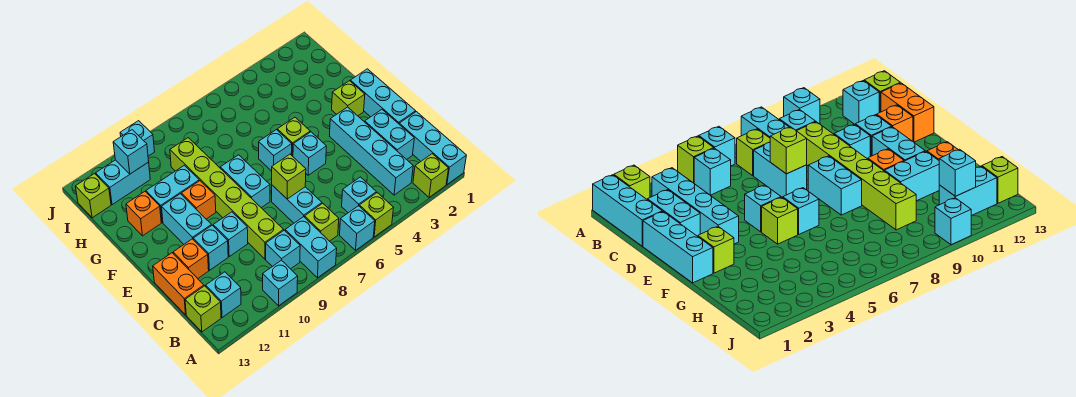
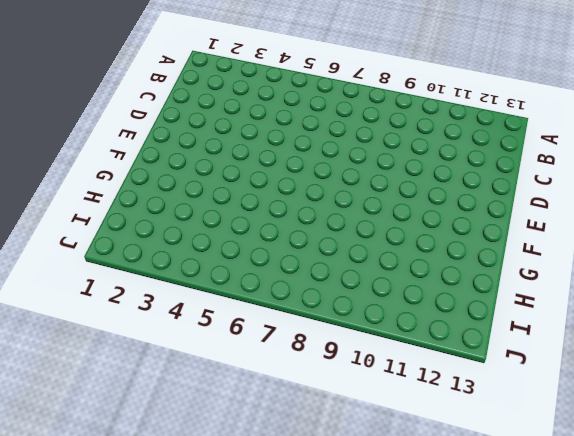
none -> cyan brick A1:C1 level 1
none -> lime brick A2 level 1
none -> lime brick A5 level 1
none -> cyan brick A6 level 1

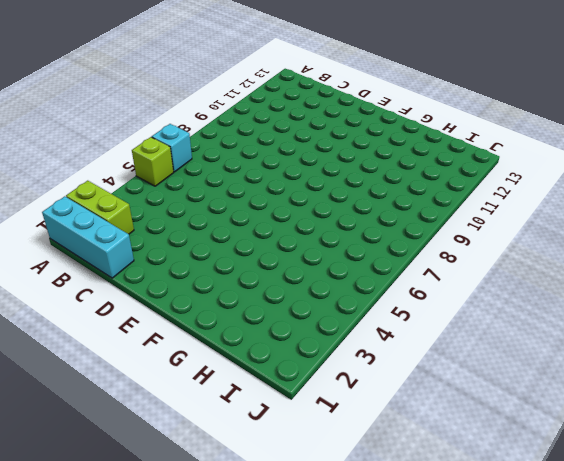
lime brick A2:B2 level 1 -> lime brick A2 level 1
none -> cyan brick A8:B8 level 1
none -> cyan brick A10 level 1
none -> cyan brick B3:E3 level 1
none -> cyan brick B5 level 1

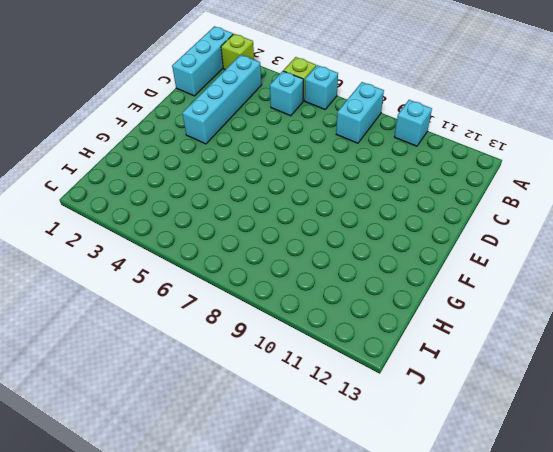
none -> lime brick B7 level 1
none -> cyan brick B9 level 1
none -> cyan brick B12 level 1
none -> lime brick B13 level 1

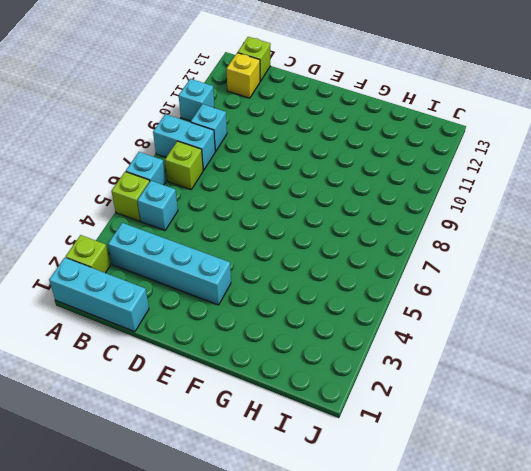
yellow brick B12 level 1 -> cyan brick B12 level 1
none -> cyan brick C2:D2 level 1
none -> cyan brick C7:D7 level 1
none -> lime brick C9:H9 level 1
none -> orange brick C13:D13 level 1

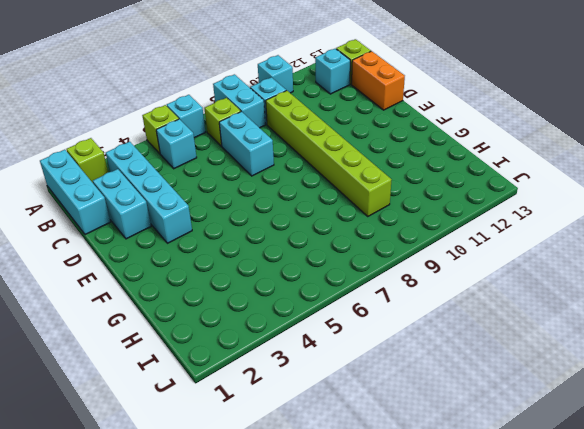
none -> cyan brick D1:F1 level 1
none -> cyan brick D10 level 1
none -> cyan brick D11 level 1
none -> orange brick D12 level 1

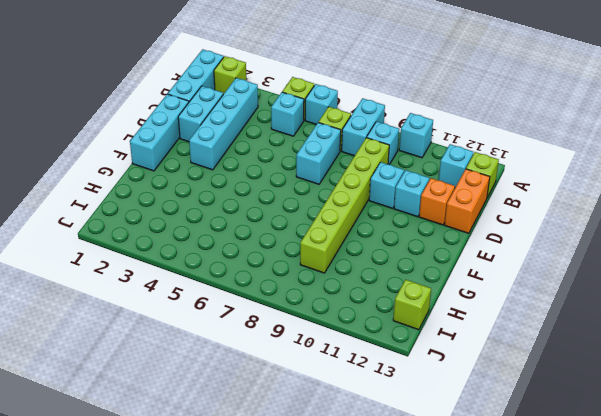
none -> cyan brick E5 level 1
none -> cyan brick E8:F8 level 1
none -> cyan brick E11:F11 level 1
none -> lime brick F2 level 1

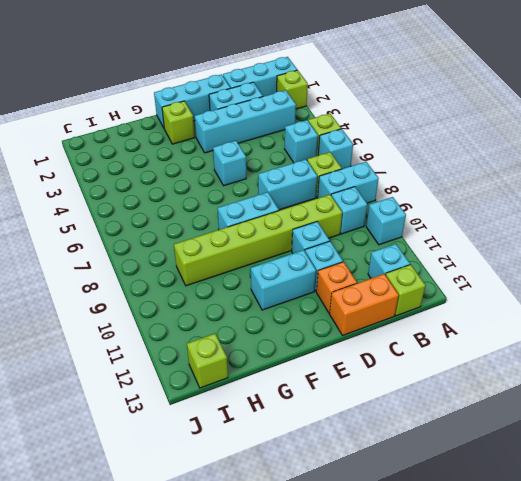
none -> lime brick F5 level 1
none -> cyan brick F6 level 1
none -> orange brick F10 level 1
none -> cyan brick G10:G11 level 1

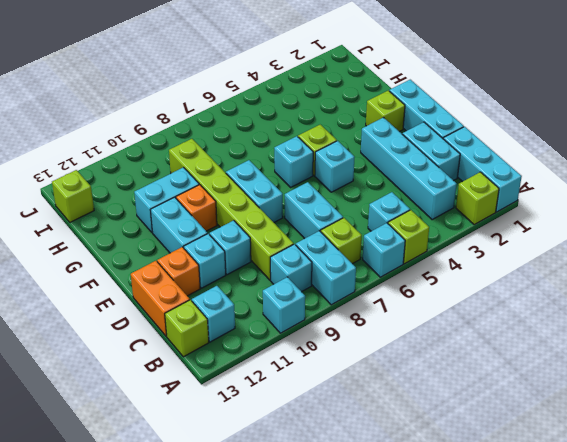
none -> orange brick G12 level 1
none -> cyan brick I11:I12 level 1
none -> cyan brick J10 level 1
none -> lime brick D7 level 2

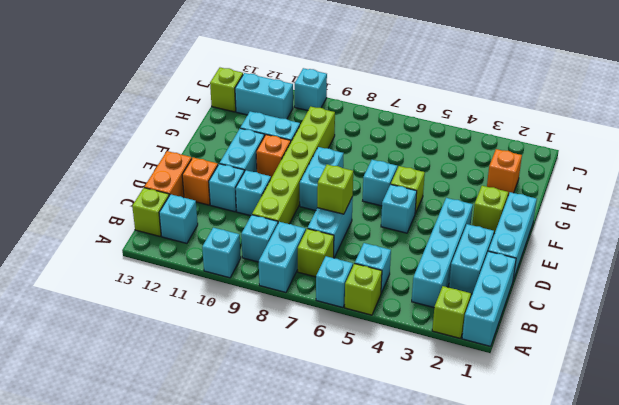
orange brick H2 level 1 -> orange brick G12 level 1
none -> cyan brick I11 level 2

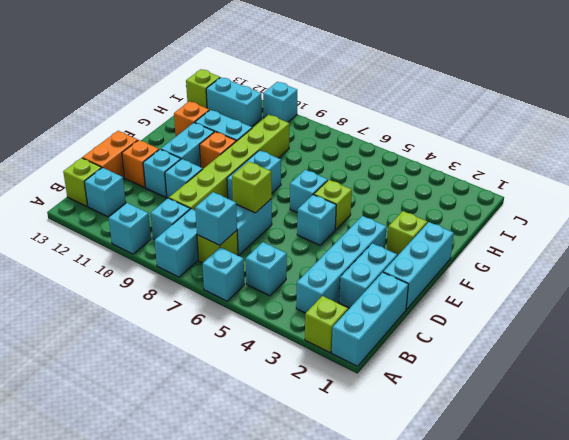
cyan brick B7 level 2 -> cyan brick I11 level 2
none -> lime brick A5 level 1

